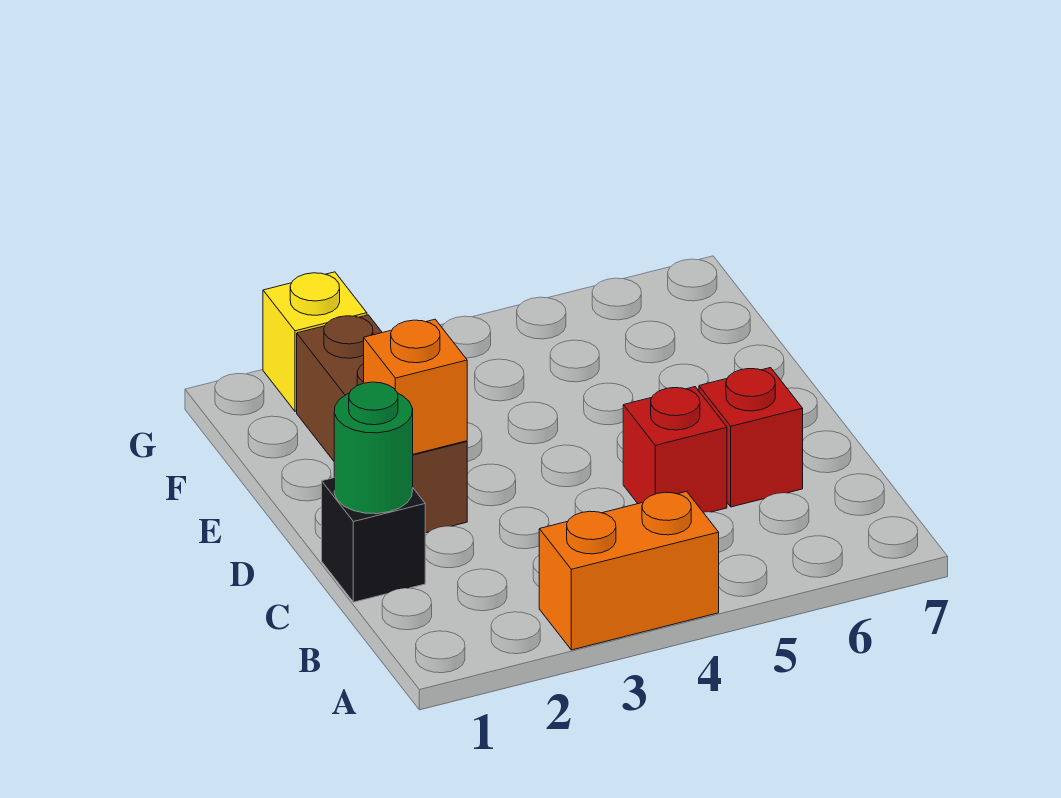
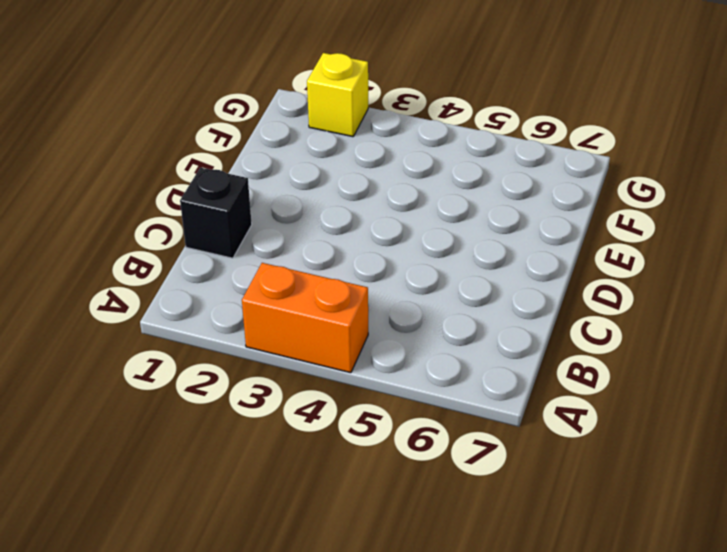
none -> red brick C5 level 1
none -> red brick C6 level 1

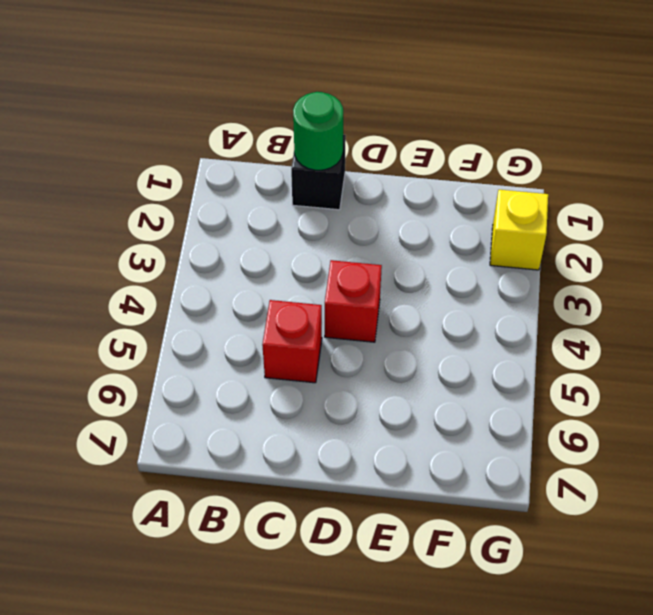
red brick D4 level 1 -> red brick C6 level 1
none -> orange brick A3:A4 level 1
none -> brown brick D2:F2 level 1

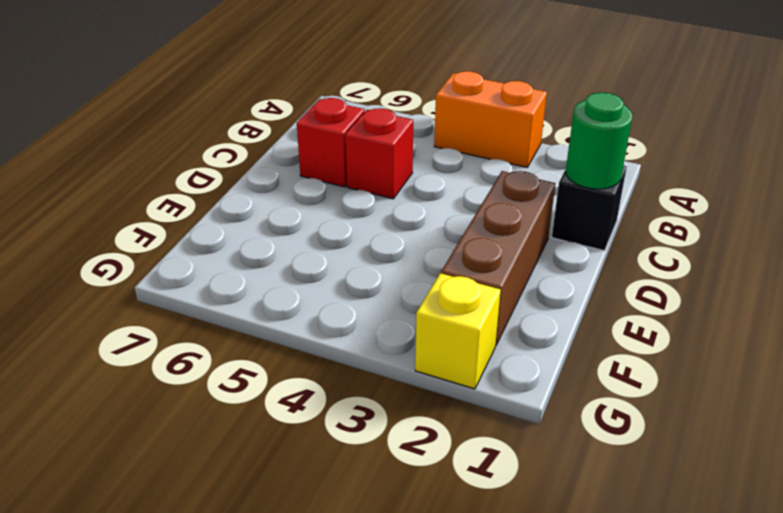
none -> orange brick D2 level 2

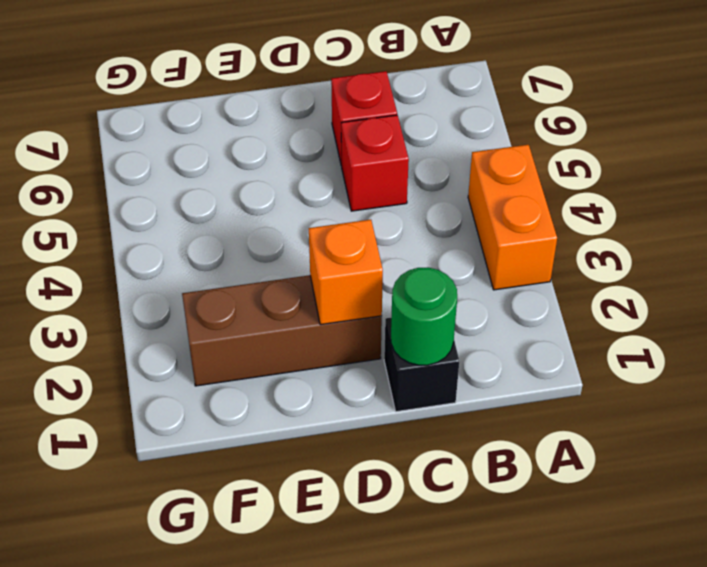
none -> yellow brick G2 level 1

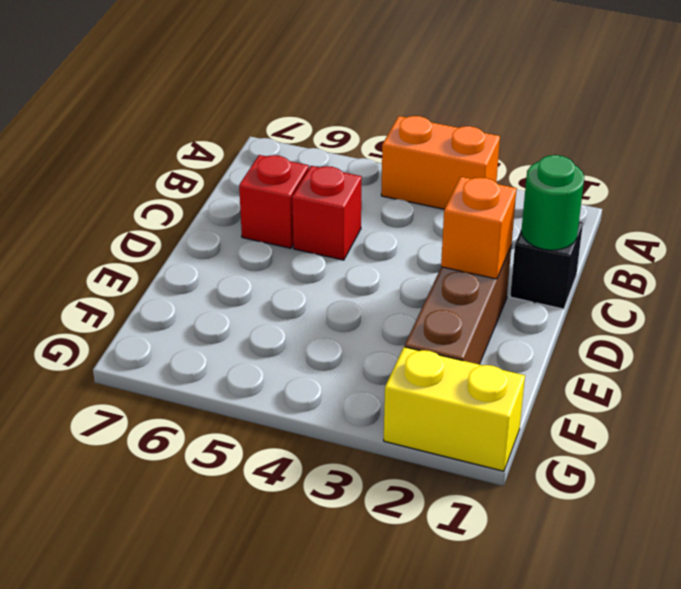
yellow brick G1:G2 level 1 -> yellow brick G2 level 1

